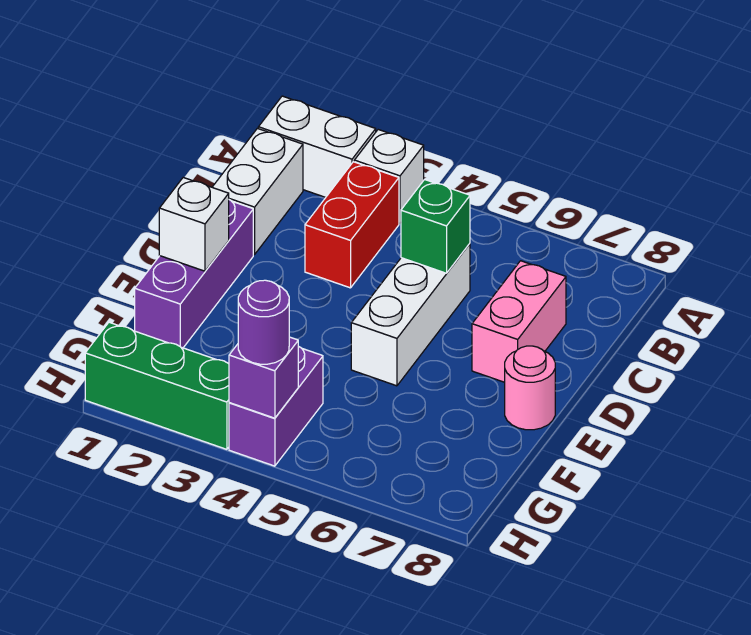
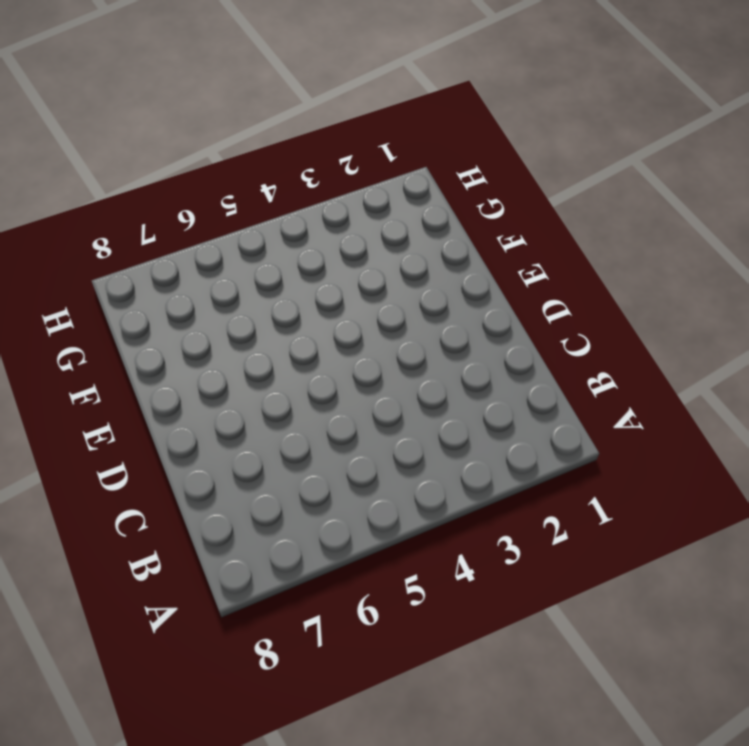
none -> white brick A1:A2 level 1
none -> white brick A3 level 1
none -> white brick B1:C1 level 1

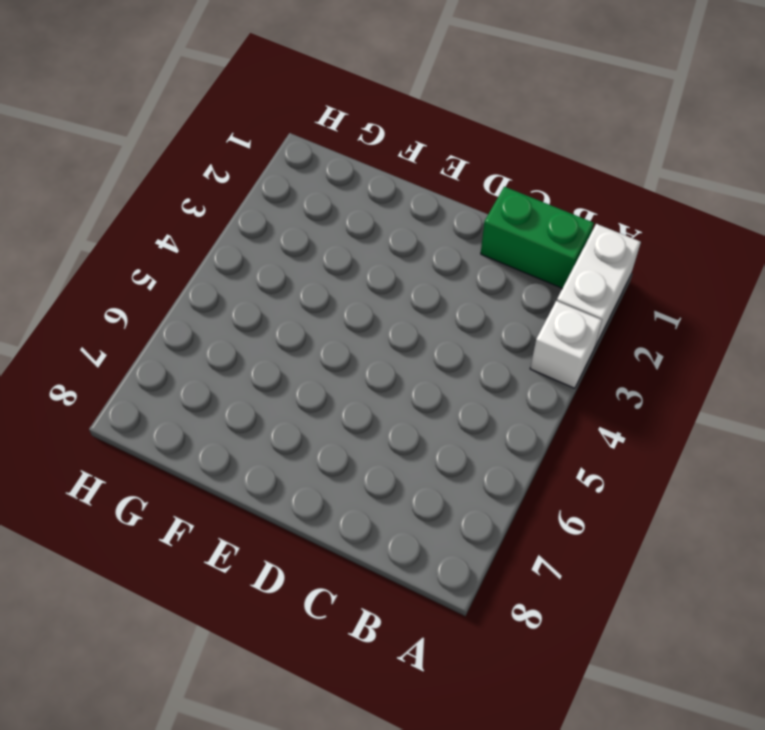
green brick B1:C1 level 1 -> white brick B1:C1 level 1
none -> red brick B3:C3 level 1
none -> white brick C5:E5 level 1
none -> pink brick C7:D7 level 1

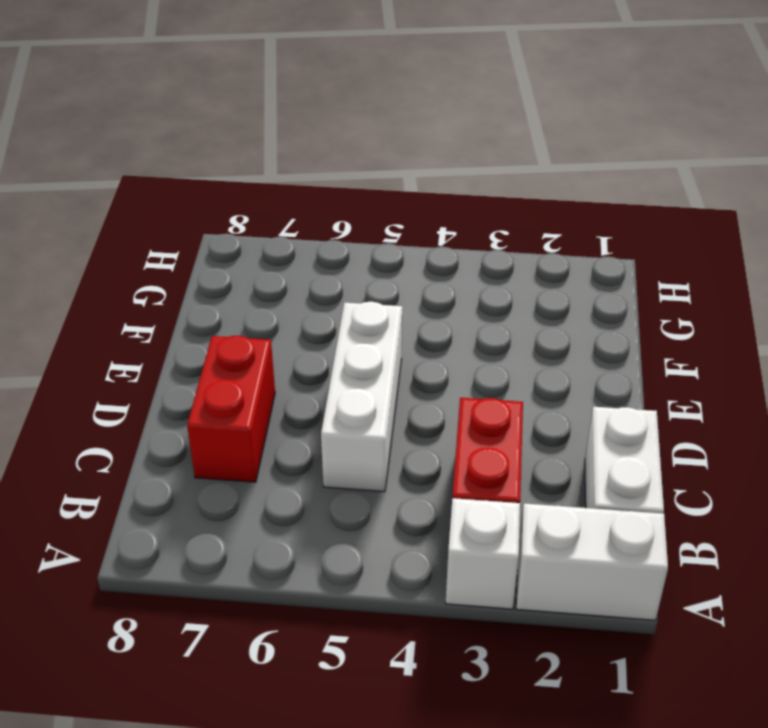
red brick C7:D7 level 1 -> pink brick C7:D7 level 1
none -> purple brick D1:F1 level 1
none -> pink round brick E8 level 1
none -> purple brick G4:H4 level 1

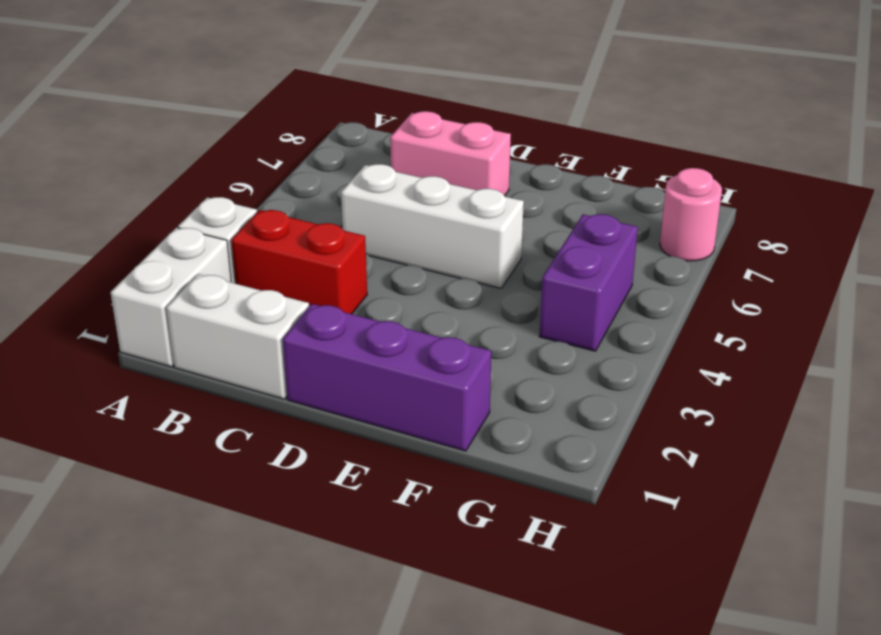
purple brick G4:G5 level 1 -> purple brick G4:H4 level 1
pink round brick H7 level 1 -> pink round brick E8 level 1
none -> green brick H1:H3 level 1
none -> green brick C5 level 2
none -> white brick E1 level 2

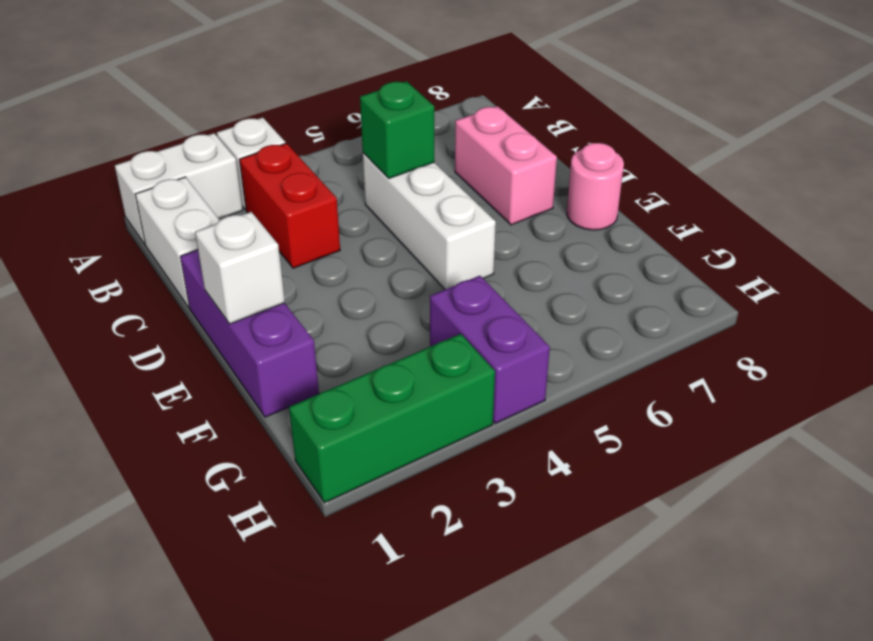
none -> purple brick H4 level 2
none -> purple round brick H4 level 3

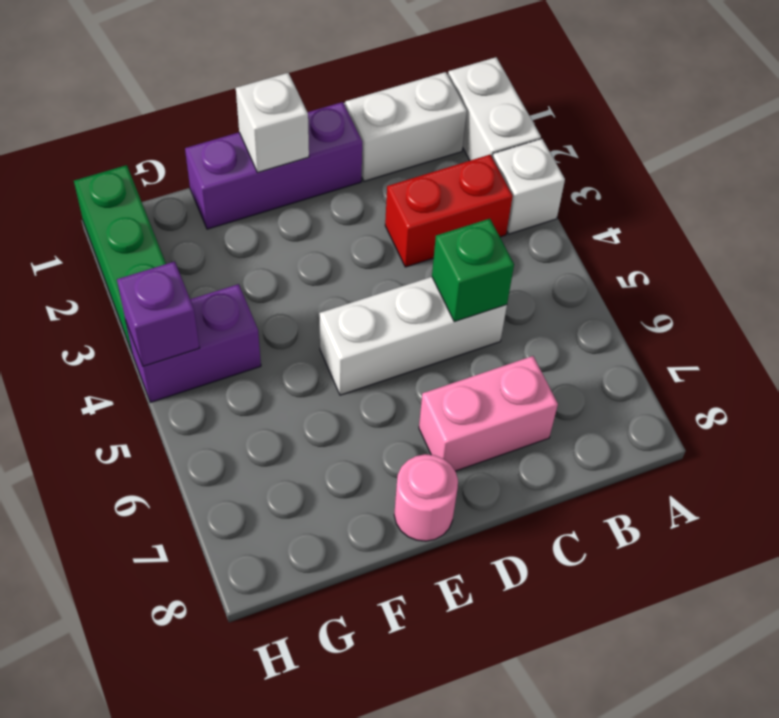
none -> purple round brick H4 level 3

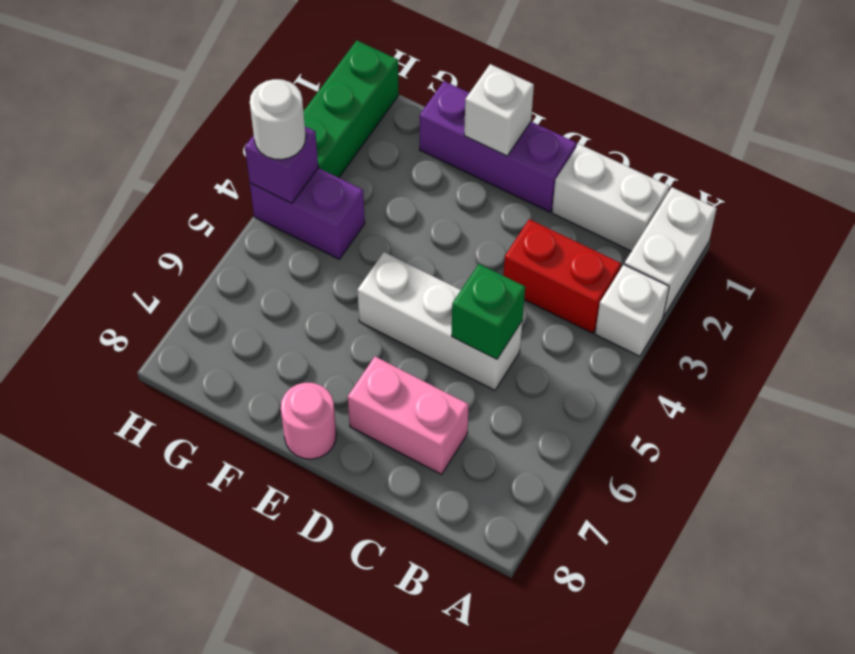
white round brick H4 level 3 -> purple round brick H4 level 3

